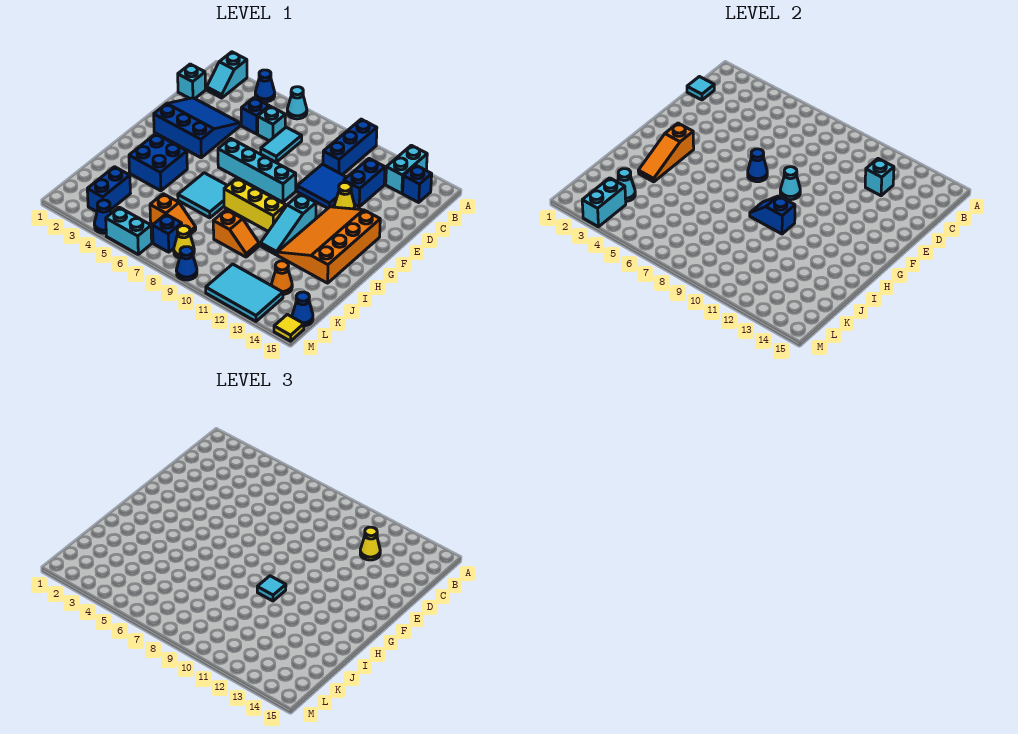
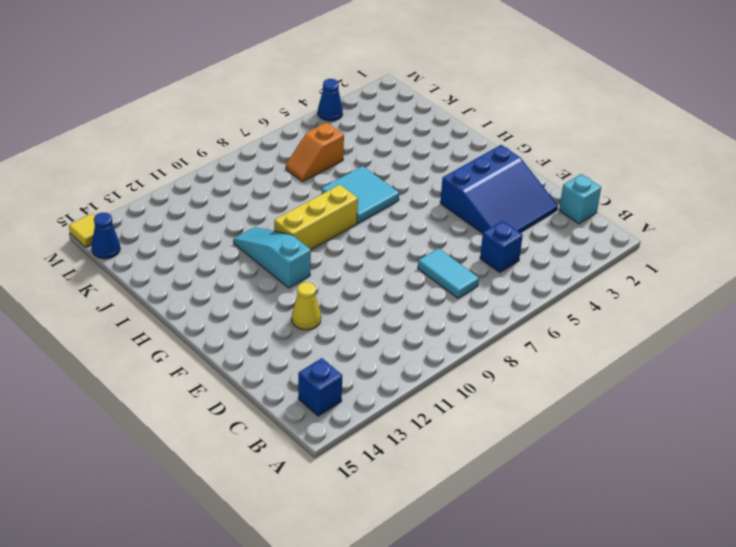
none -> cyan slope A2:B2 level 1 top A
none -> blue cone A4 level 1
none -> cyan cone A6 level 1
none -> blue brick A10:C10 level 1

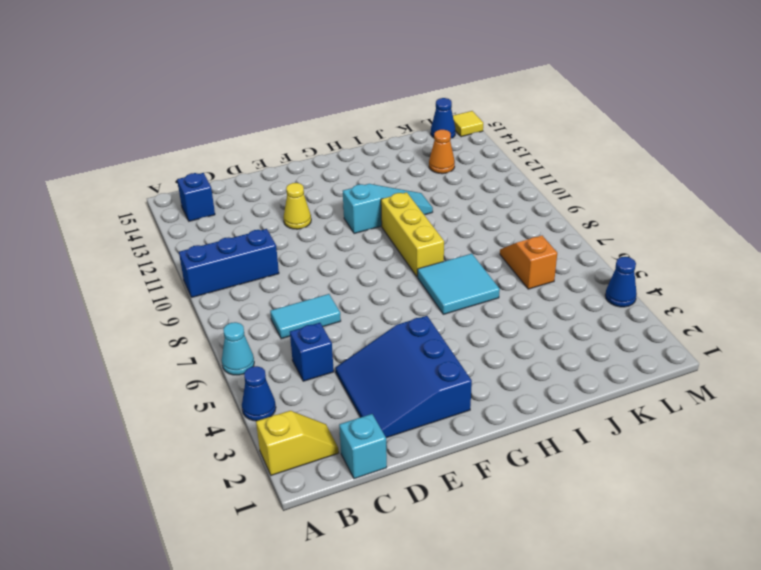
yellow slope A2:B2 level 1 top A -> cyan slope A2:B2 level 1 top A
none -> cyan brick A13:B13 level 1
none -> cyan brick C6 level 1
none -> blue brick C12:D12 level 1
none -> blue tile D10:E11 level 1

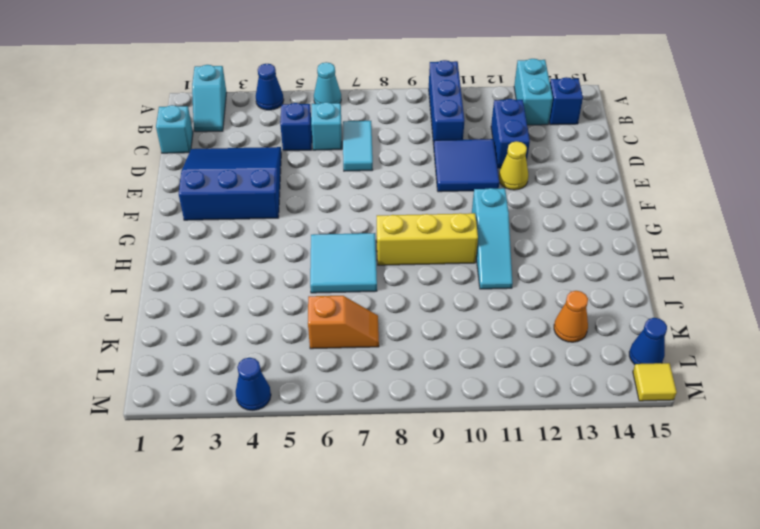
none -> cyan brick F6:F9 level 1
none -> orange slope F12:I14 level 1 top 14
none -> blue brick H3:I4 level 1
none -> orange slope J9:J10 level 1 top 9

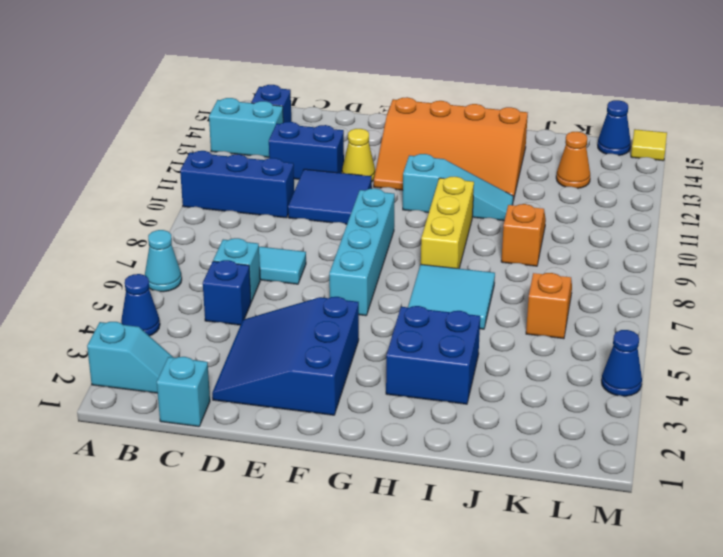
none -> blue brick K3:L3 level 1
none -> blue brick L7 level 1
none -> yellow cone L8 level 1
none -> cyan tile L11:M13 level 1

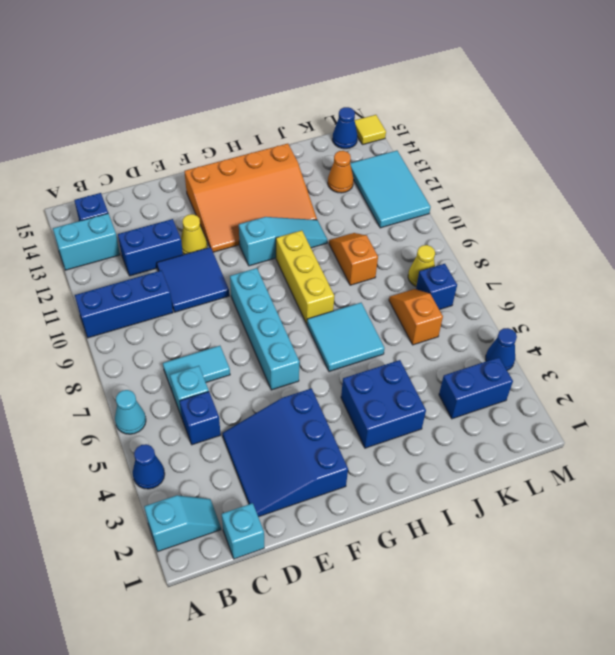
none -> cyan brick M5:M6 level 1
none -> blue cone M9 level 1
none -> cyan tile C1 level 2
none -> cyan brick C12 level 2

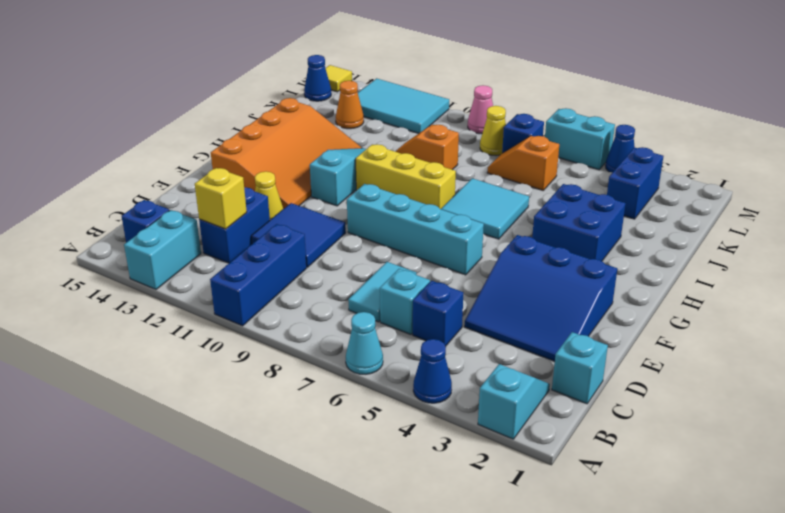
yellow brick C12 level 2 -> cyan brick C12 level 2
pink cone M9 level 1 -> blue cone M9 level 1
none -> cyan tile C1 level 2
none -> blue cone F7 level 2
none -> cyan cone F9 level 2
none -> orange slope G3:I3 level 2 top G

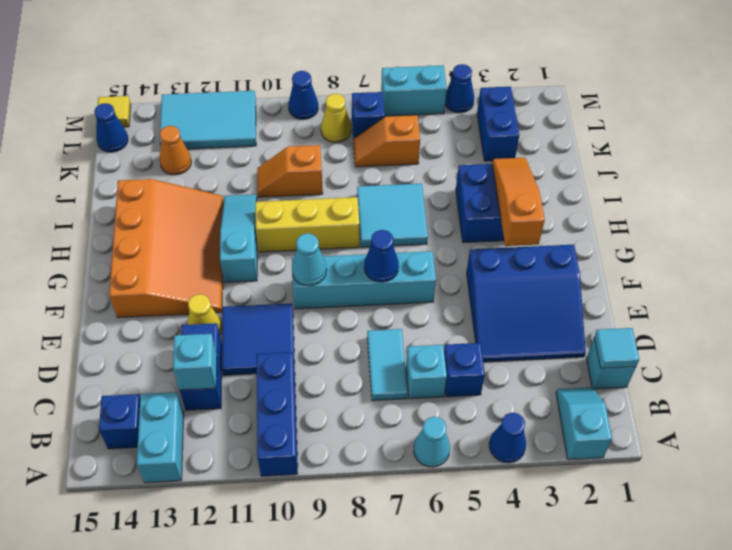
none -> blue slope H9:H10 level 2 top 10
none -> cyan cone K3 level 2
none -> cyan brick L3:M3 level 2
none -> yellow cone C12 level 3

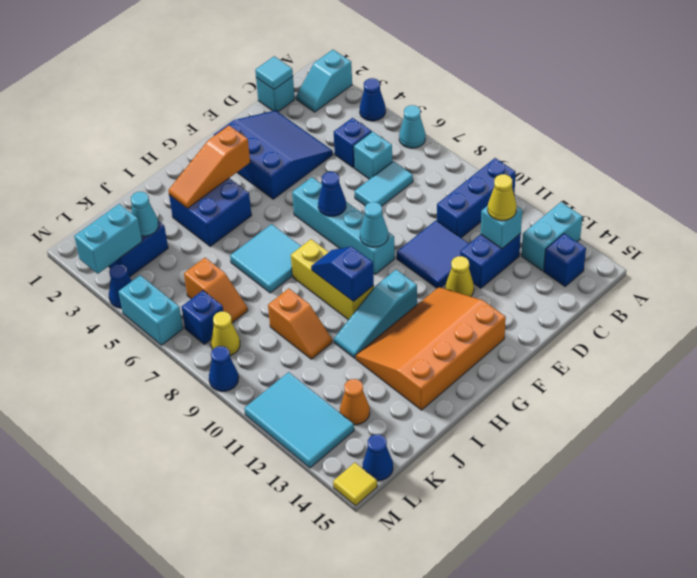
none -> cyan tile H10 level 3

